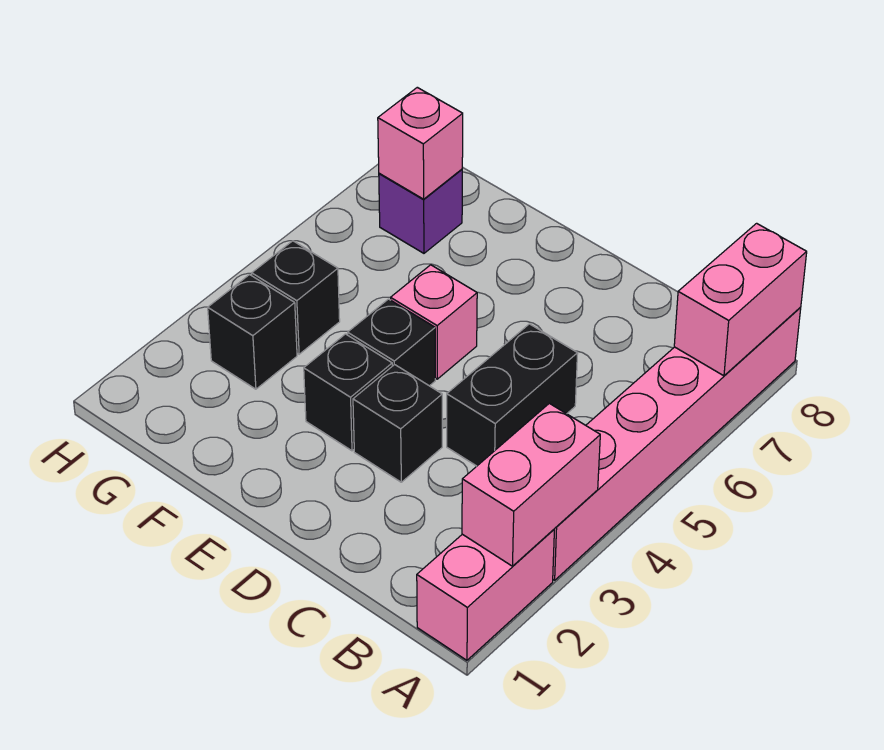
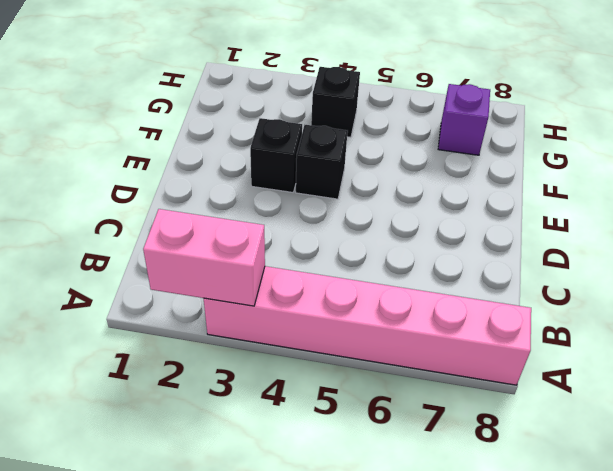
none -> pink brick A1:A2 level 1
none -> black brick C4:C5 level 1
none -> black brick D3 level 1

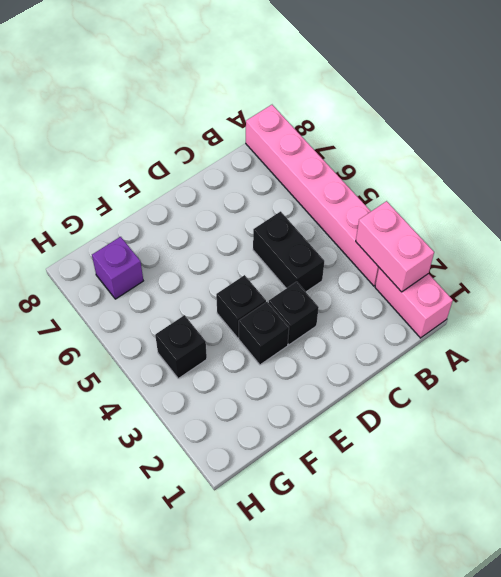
none -> pink brick E5 level 1
none -> black brick G3 level 1
none -> pink brick A7:A8 level 2

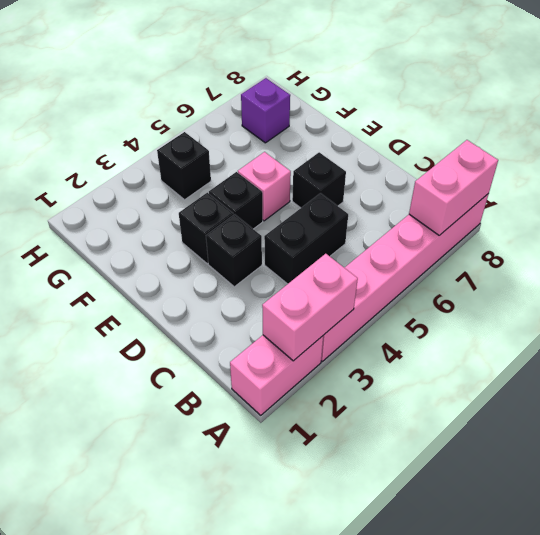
black brick D6 level 1 -> black brick G3 level 1
none -> pink brick G7 level 2

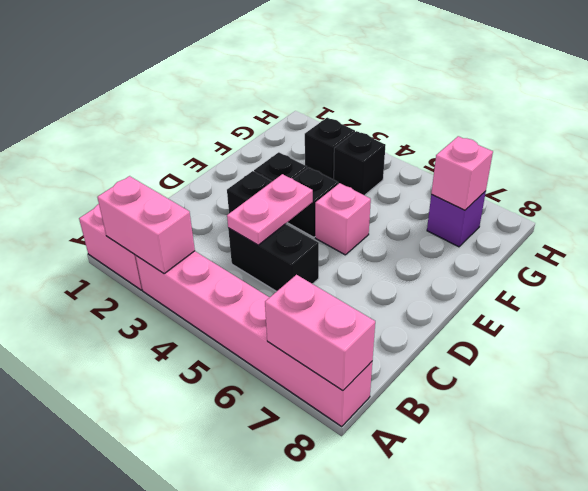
pink plate C4:D4 level 2 -> none

